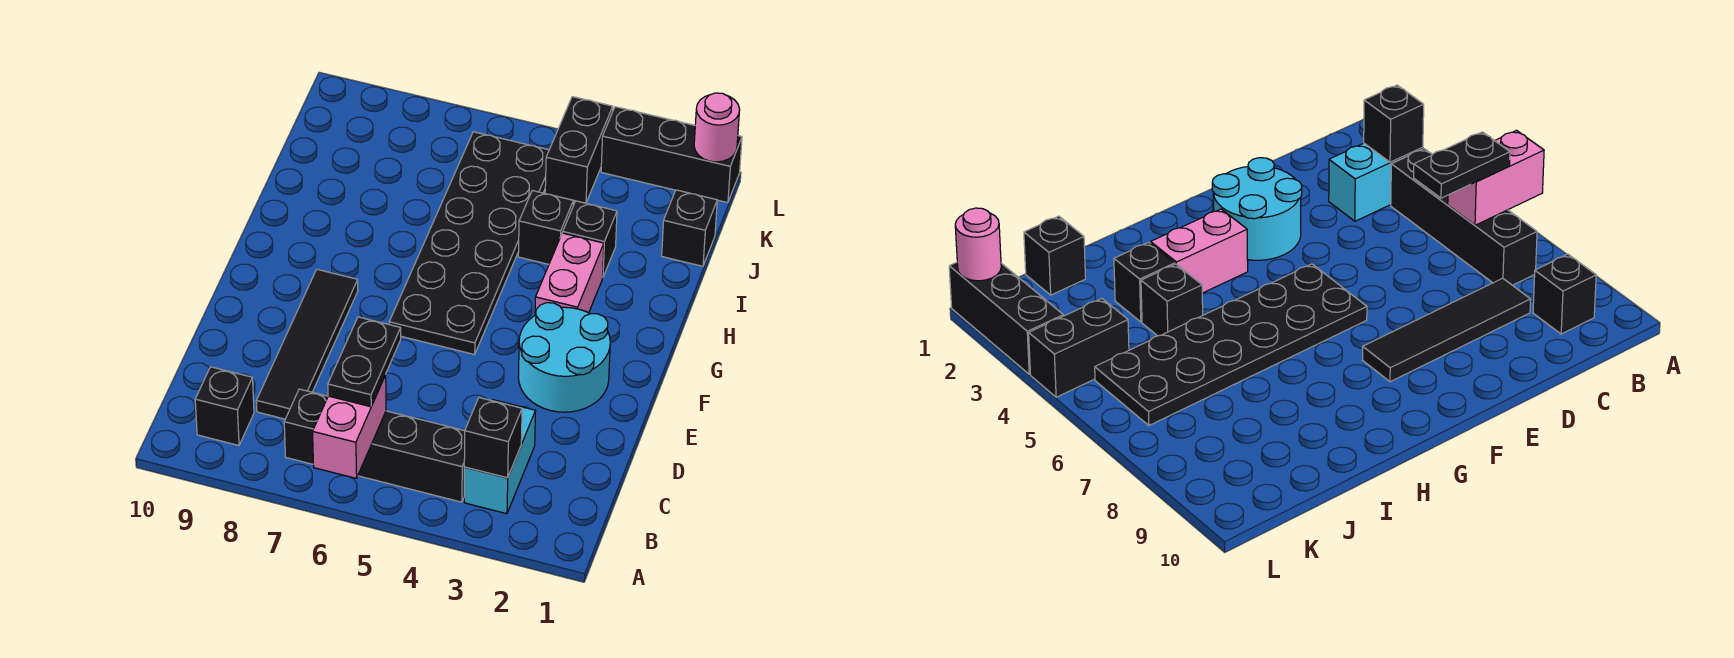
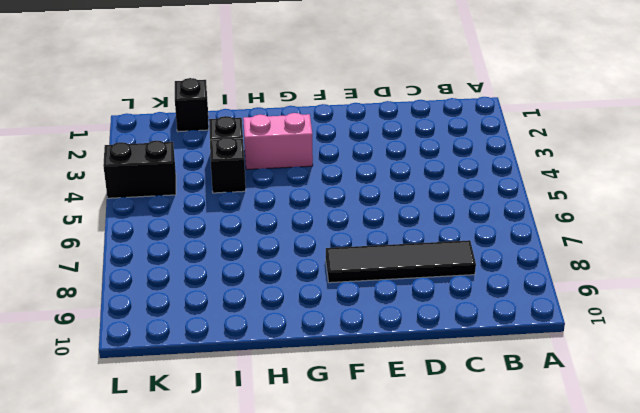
none -> cyan brick B3:C3 level 1
none -> black brick B4:B7 level 1
none -> black brick B9 level 1

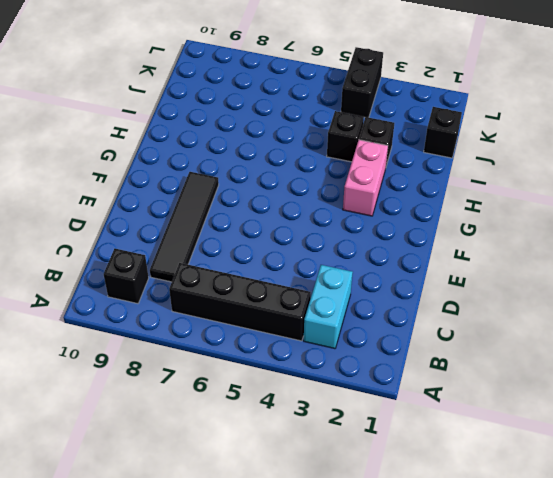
none -> cyan round brick E2:F3 level 1
none -> black plate F5:K6 level 1
none -> black brick L1:L3 level 1

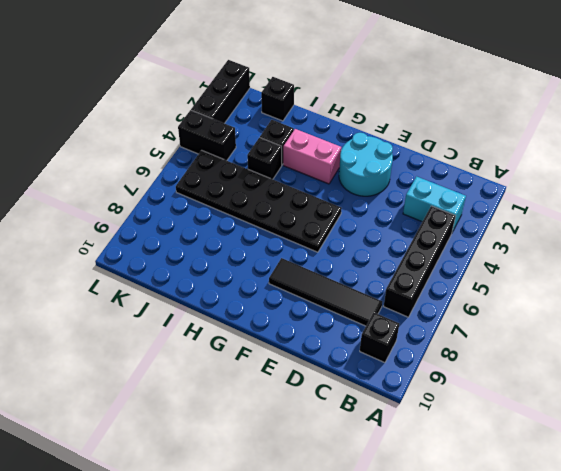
none -> pink brick A6:B6 level 2
none -> black brick B3 level 2
none -> pink round brick L1 level 2

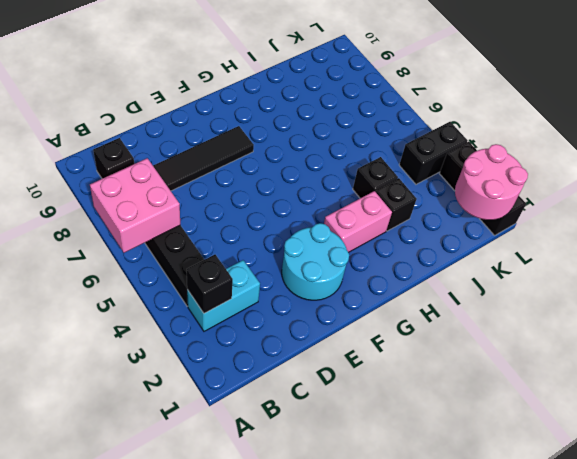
pink brick A6:B7 level 2 -> pink brick A6:B6 level 2
pink round brick K1:L2 level 2 -> pink round brick L1 level 2
none -> black plate F5:K6 level 1
none -> black brick J1 level 1
none -> black plate B6:C6 level 3

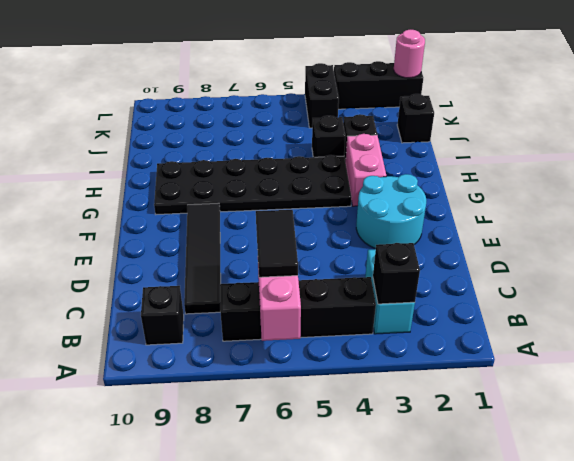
black tile B6:C6 level 3 -> black plate B6:C6 level 3
black plate G4:H9 level 1 -> black plate F5:K6 level 1

